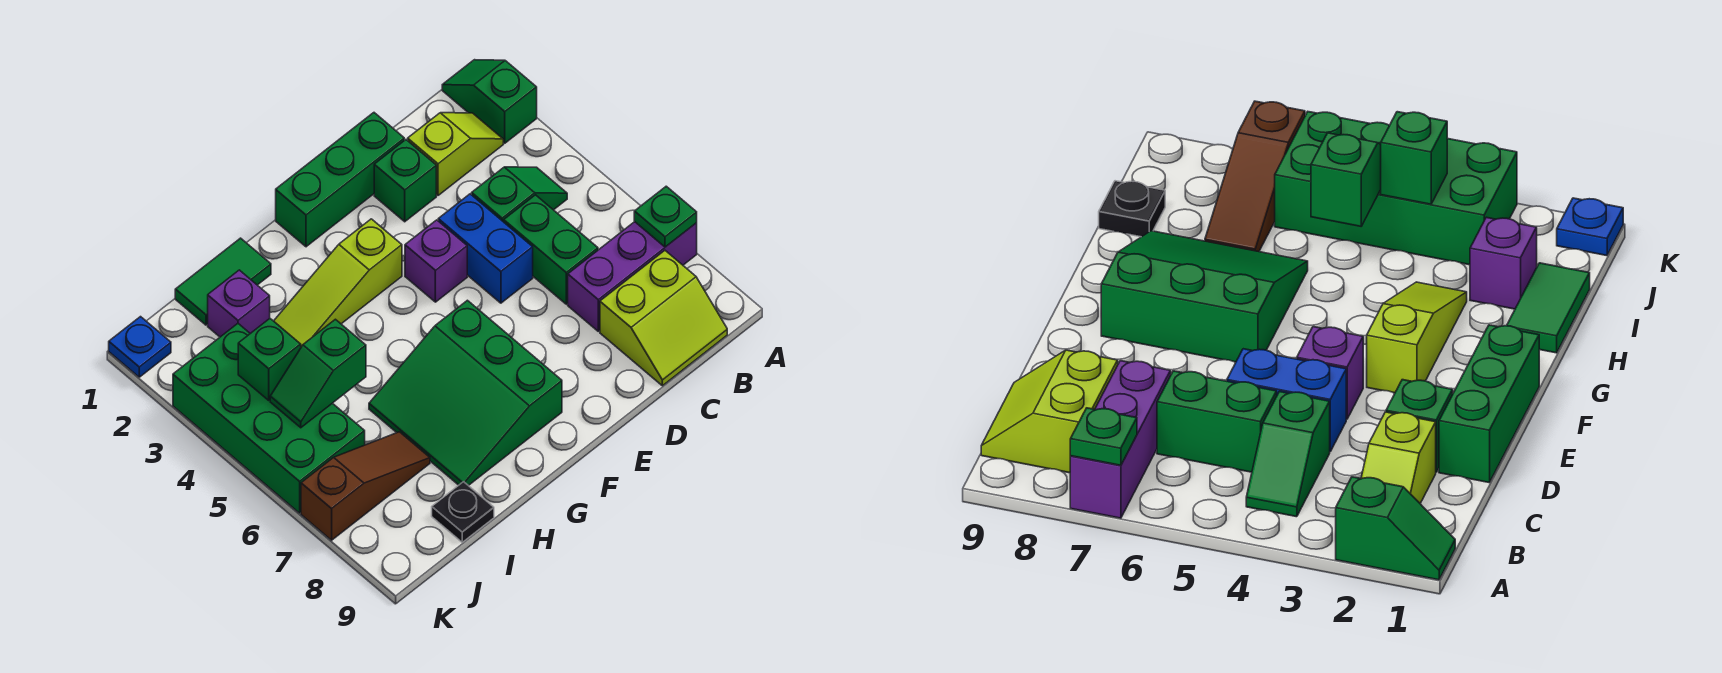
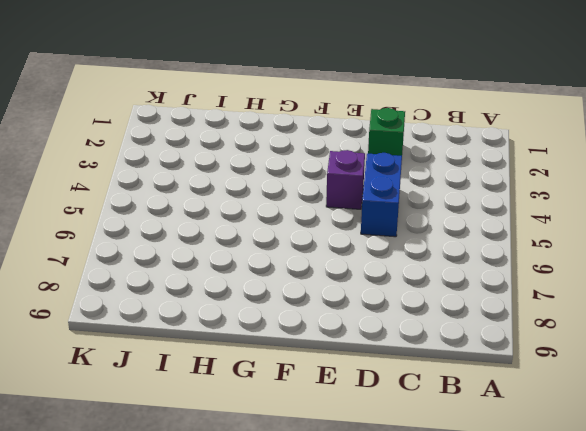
none -> green slope A1:A2 level 1 top 2
none -> purple brick A7:C7 level 1
none -> lime slope B2:C2 level 1 top C

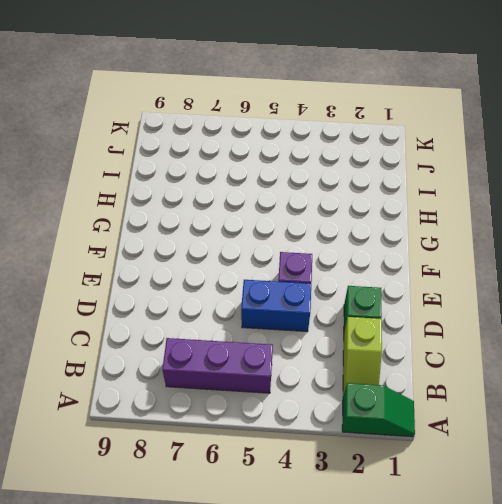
purple brick B5:B7 level 1 -> purple brick A7:C7 level 1
none -> green slope B4:C4 level 1 top C
none -> lime slope B8:C9 level 1 top 8
none -> green brick C5:C6 level 1

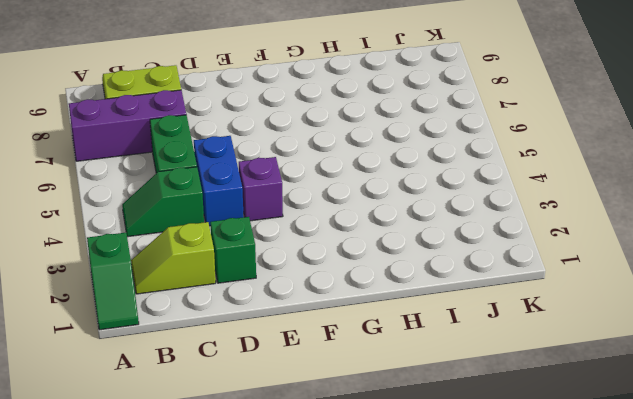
none -> green brick D1:F1 level 1
none -> lime slope F3:H3 level 1 top F
none -> green slope F6:H8 level 1 top F

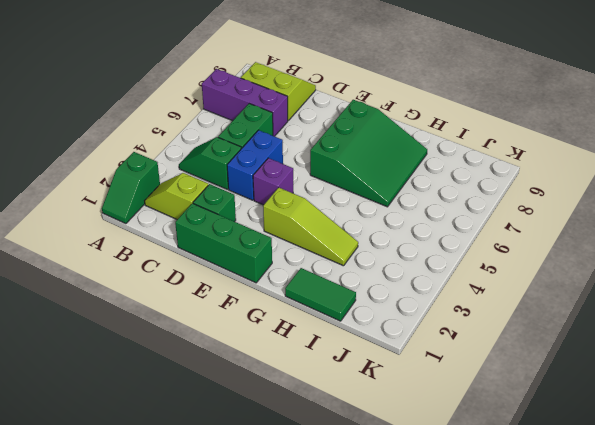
none -> purple brick I2 level 1
none -> brown slope I7:K7 level 1 top K
none -> black plate I9 level 1

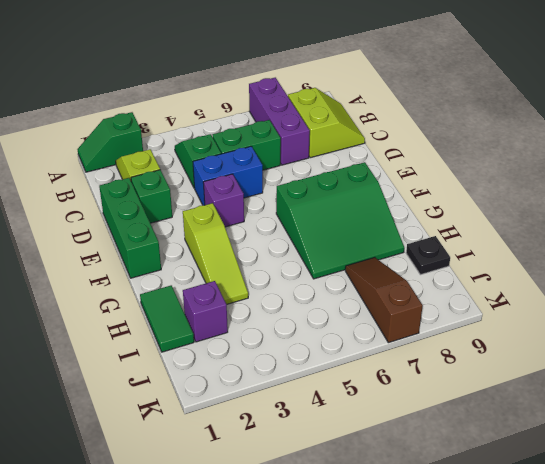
none -> green brick J3:K6 level 1
none -> blue plate K1 level 1
none -> green plate A7 level 2

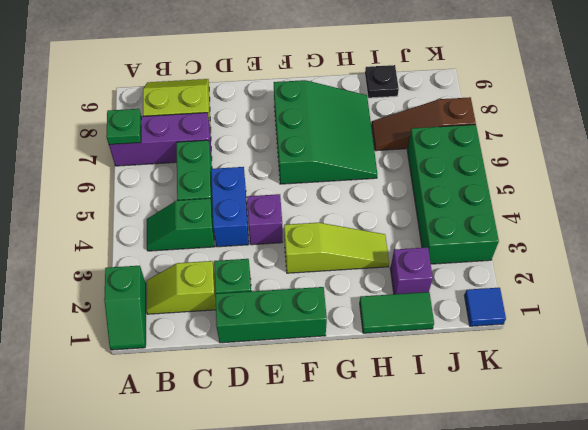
blue tile K1 level 1 -> blue plate K1 level 1
none -> green slope I5:J5 level 2 top I
none -> green brick J4 level 2

